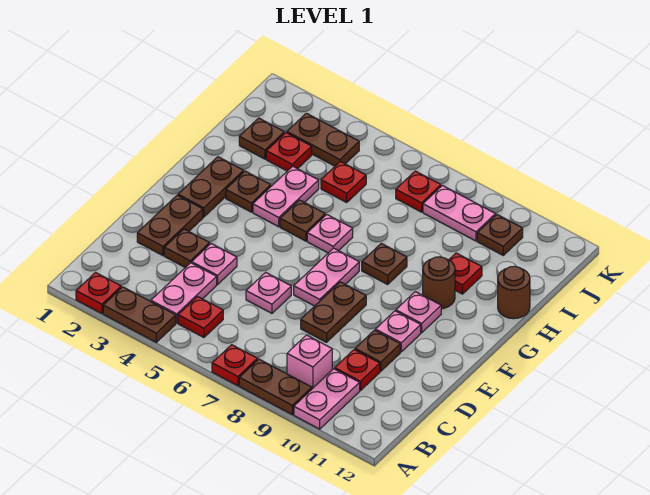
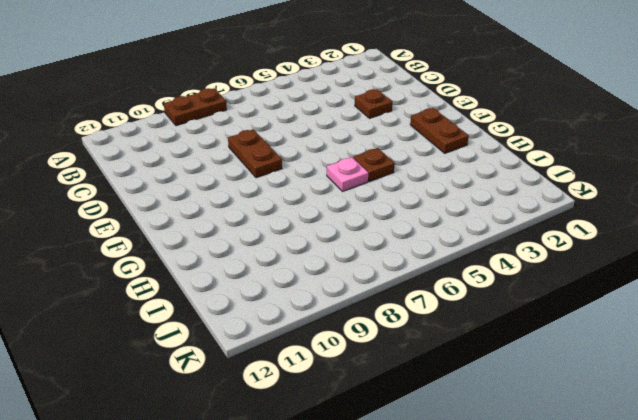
none -> red plate A2 level 1
none -> brown plate A3:A4 level 1
none -> red plate A7 level 1
none -> pink plate A10:B10 level 1

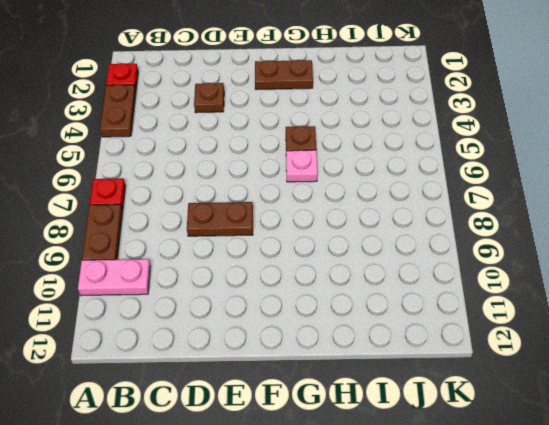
none -> pink plate B4:C4 level 1
none -> red plate B5 level 1
none -> pink brick B9 level 1
none -> red plate C10 level 1

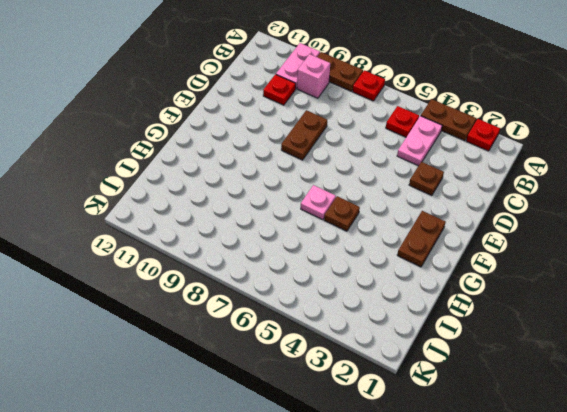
none -> brown plate D2:E2 level 1
none -> pink plate D4 level 1
none -> pink plate D6 level 1
none -> brown plate D10 level 1

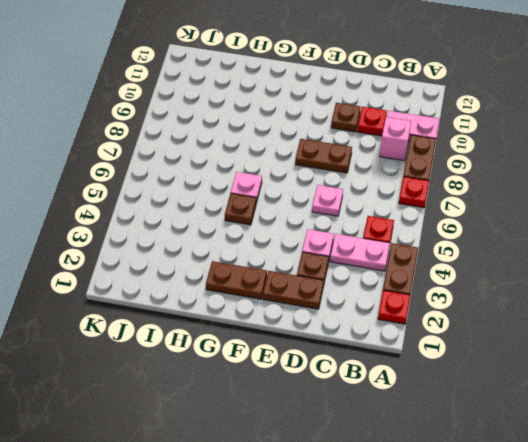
none -> pink plate E7:F7 level 1
none -> pink plate E10 level 1
none -> pink plate F10 level 1
none -> brown plate G3 level 1

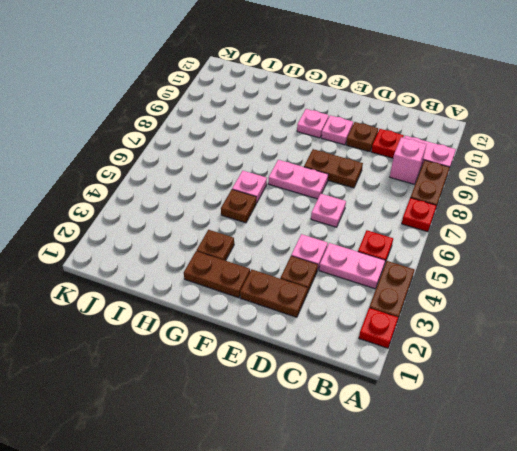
none -> pink plate G4:H4 level 1
none -> brown plate G8 level 1
none -> brown round brick G10 level 1
none -> red plate H10 level 1

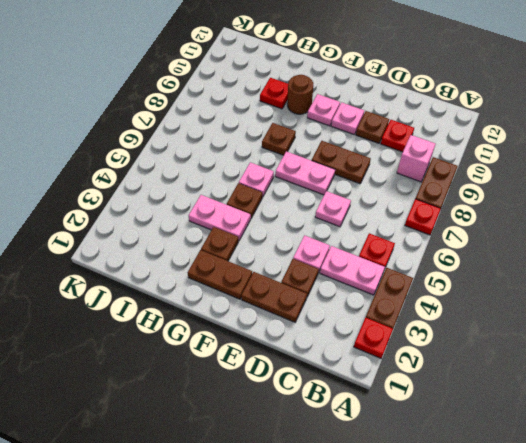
none -> pink plate A10:B10 level 1
none -> brown round brick H12 level 1
none -> brown plate I2 level 1
none -> red plate I3 level 1

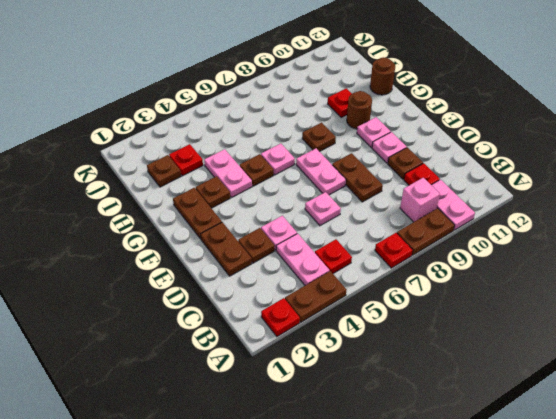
none -> red plate I5 level 1
none -> brown plate J3:J4 level 1
none -> red plate J7 level 1
none -> pink plate J8:J9 level 1

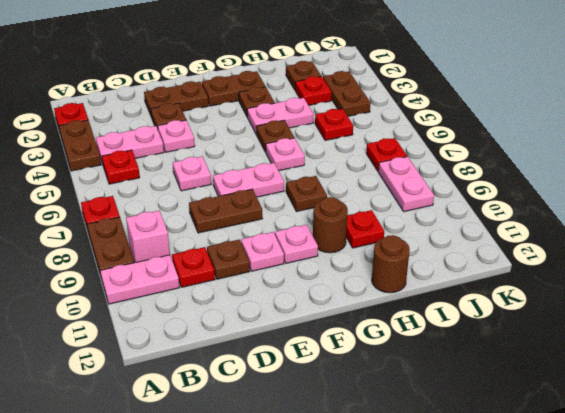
none -> brown plate J10 level 1

